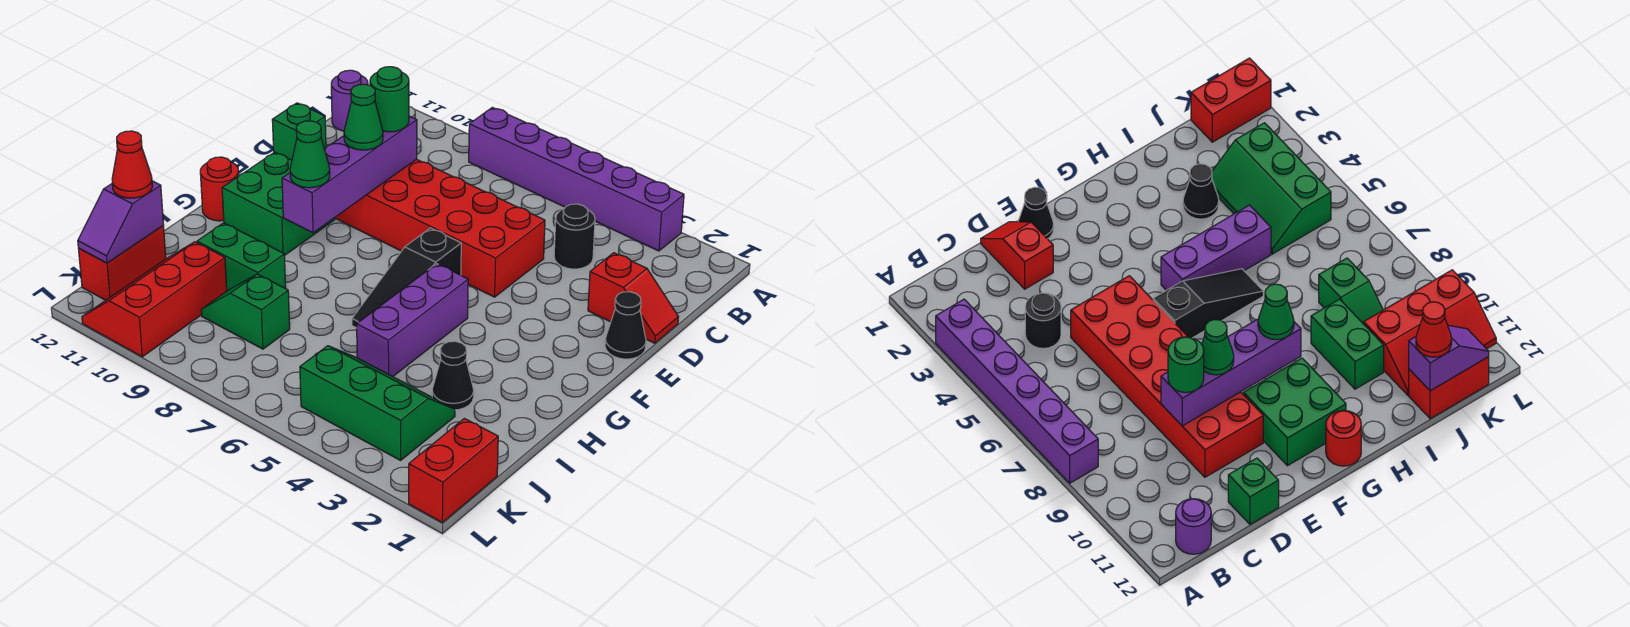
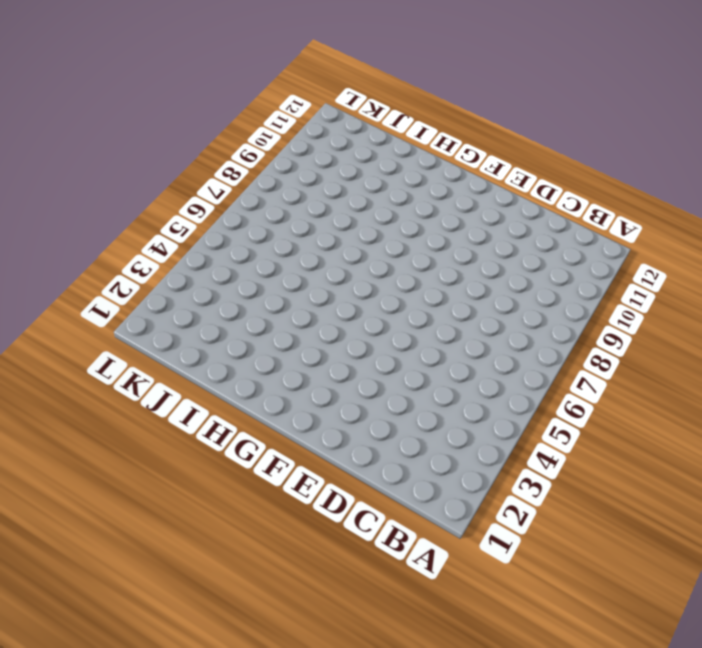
none -> purple brick A3:A8 level 1
none -> purple round brick B12 level 1
none -> black round brick C4 level 1

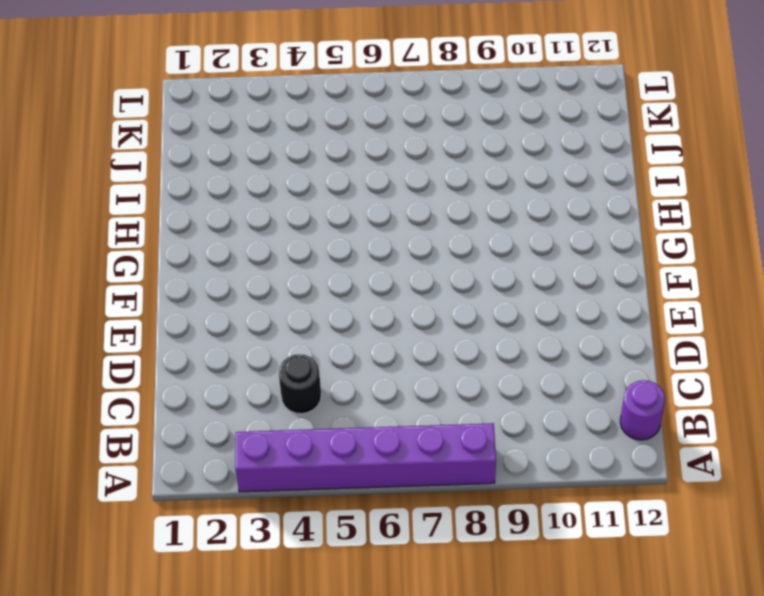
none -> red slope D1:D2 level 1 top 2
none -> red brick D5:E10 level 1
none -> green brick D12 level 1

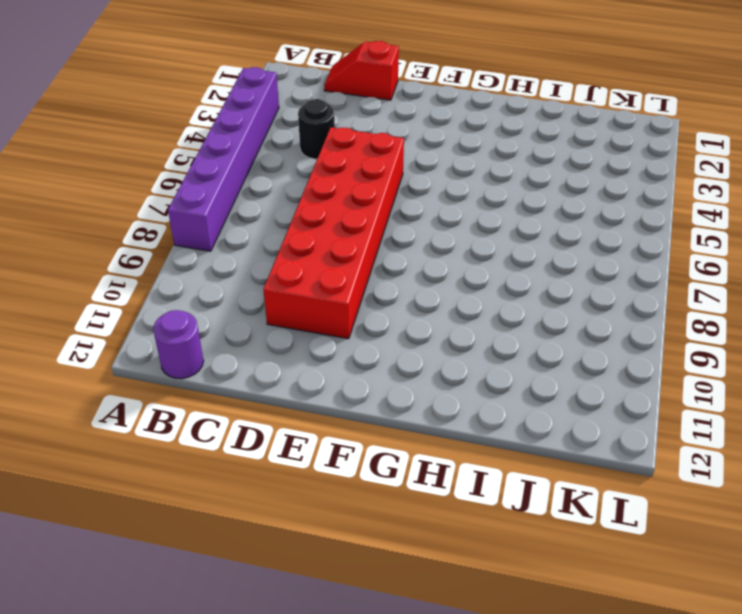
red slope C1:D1 level 1 top D -> red slope D1:D2 level 1 top 2
none -> green brick D12 level 1
none -> black cone E1 level 1
none -> black slope F6:H6 level 1 top F

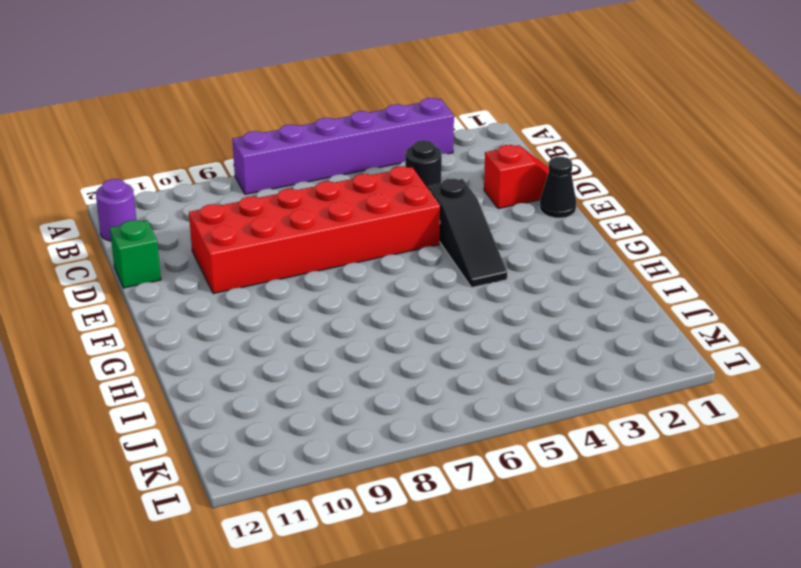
black slope E4:G4 level 1 top E -> black slope F6:H6 level 1 top F
none -> green brick F10:G11 level 1
none -> purple brick G5:I5 level 1
none -> red round brick G12 level 1

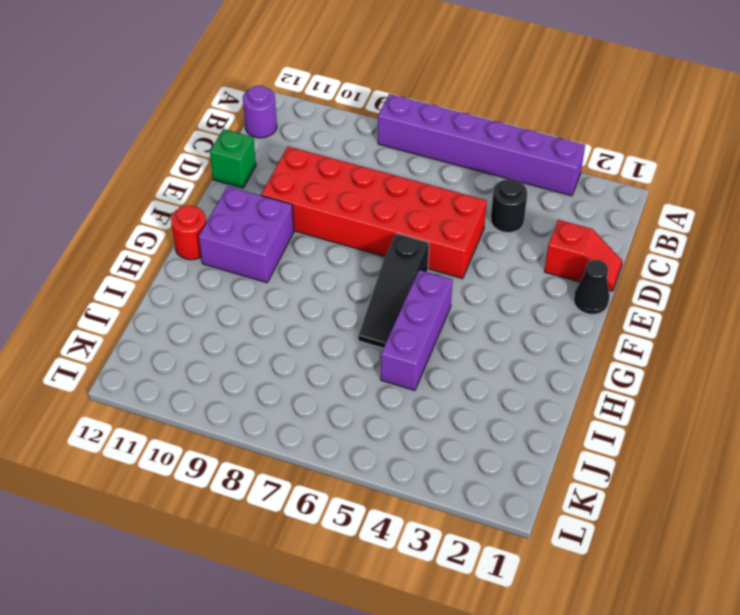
purple brick F10:G11 level 1 -> green brick F10:G11 level 1
none -> black cone I3 level 1
none -> green brick I9:I10 level 1
none -> green slope J3:K5 level 1 top K

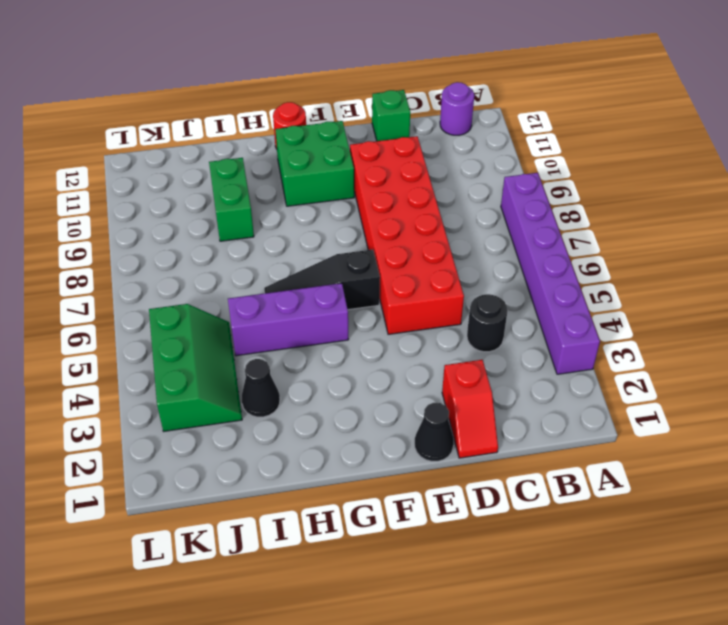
none -> green slope J8:J9 level 1 top 8
none -> red slope J10:L11 level 1 top 10
none -> red brick J12:K12 level 1

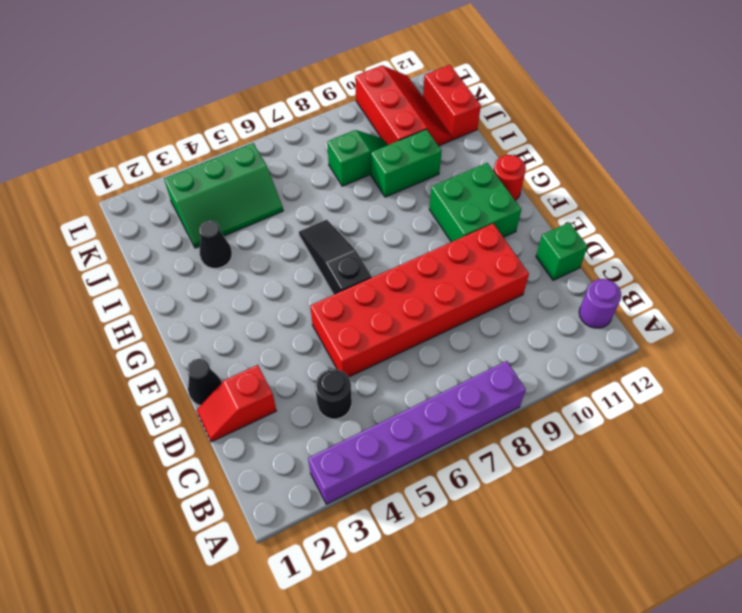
none -> purple brick G5:I5 level 1
none -> red brick K1:L1 level 1
none -> purple brick D9:G9 level 2

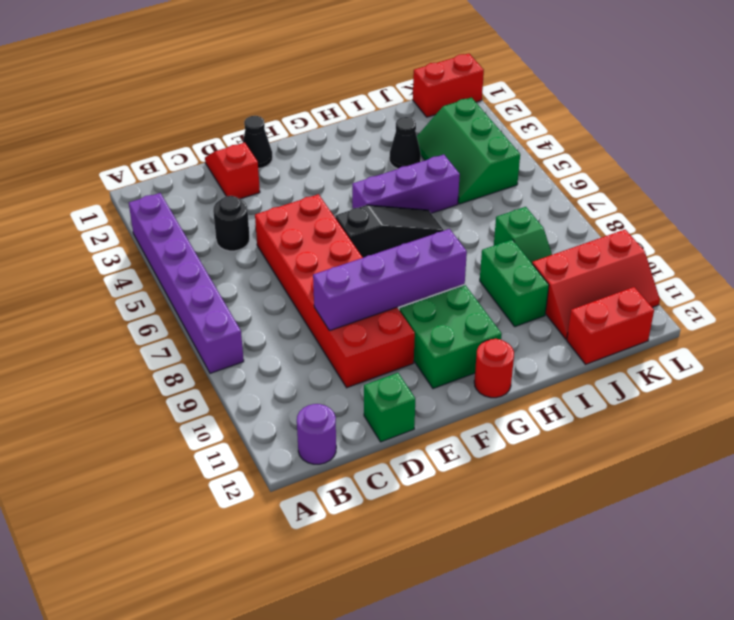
none -> purple slope J12:K12 level 2 top J
none -> green round brick D9 level 3
none -> green cone E9 level 3

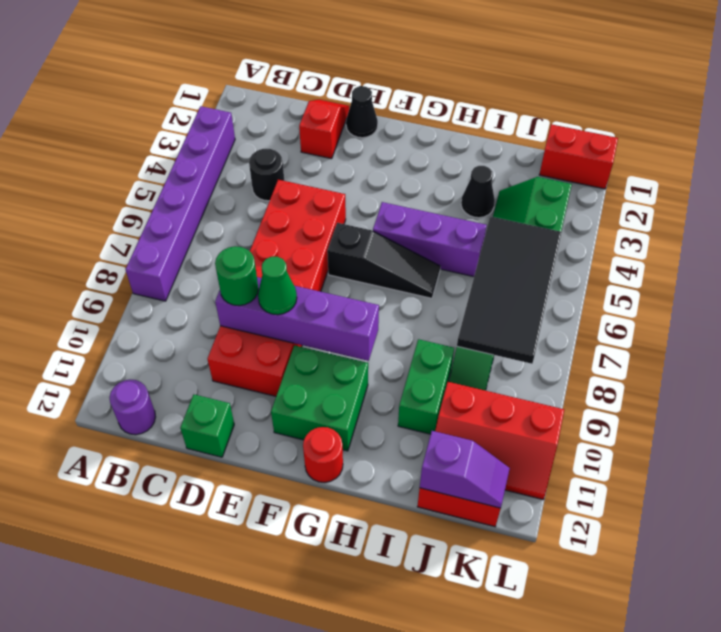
black tile J5:K8 level 2 -> none
none -> green cone G9 level 3
none -> red cone J12 level 3

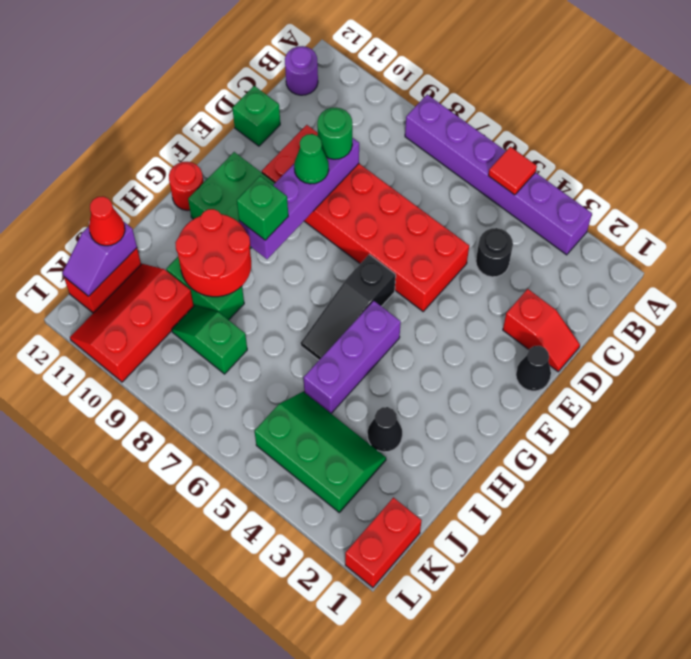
red tile A5 level 2 -> none
green brick G9 level 3 -> green cone G9 level 3
red round brick H9:I10 level 2 -> none

